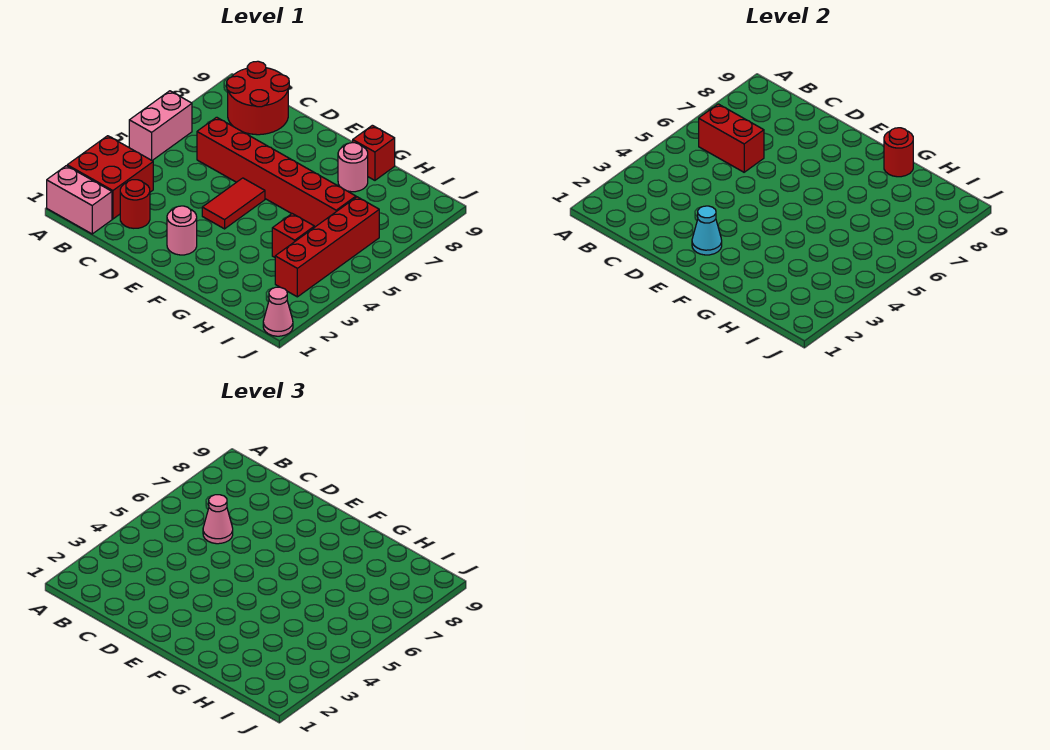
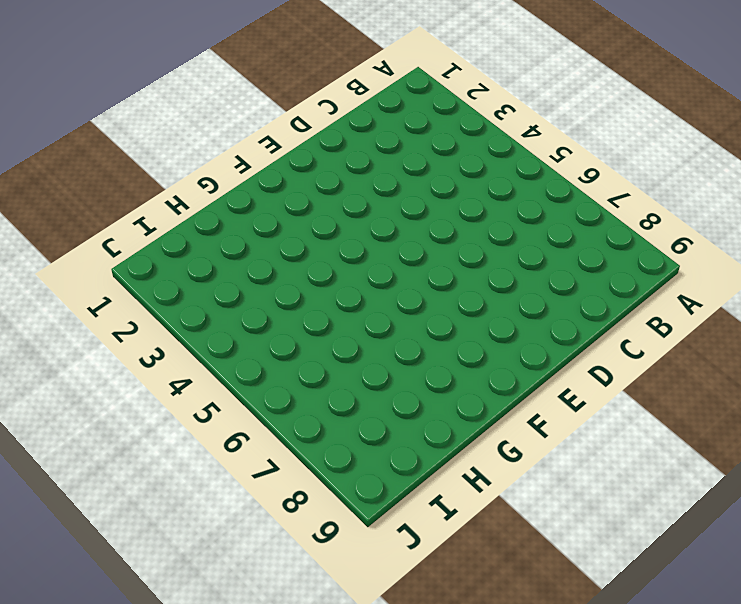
none -> pink brick A1:B1 level 1
none -> red brick A2:B3 level 1
none -> pink brick A5:A6 level 1

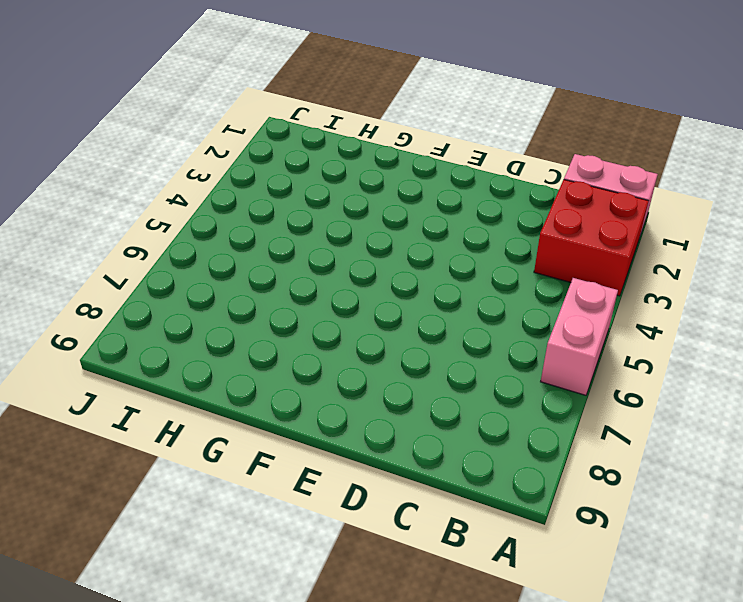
none -> red round brick B8:C9 level 1
none -> red round brick C2 level 1
none -> red brick C6:H6 level 1

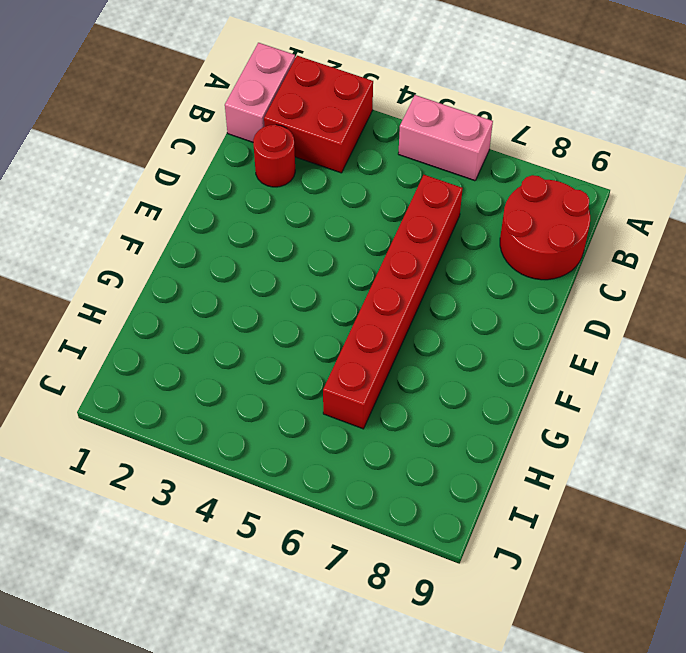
none -> pink round brick E2 level 1
none -> red tile E4:E5 level 1
none -> pink round brick G8 level 1

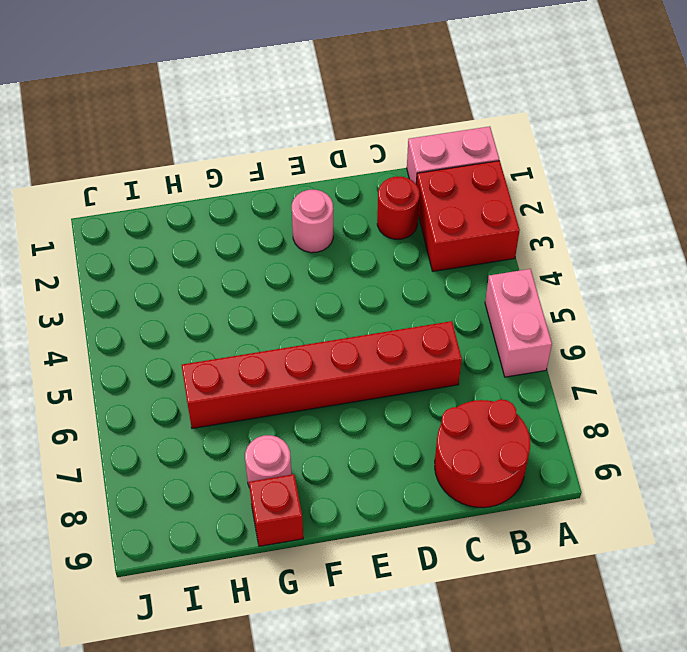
none -> red tile E4:E5 level 1
none -> red brick H4 level 1
none -> red brick I3:I6 level 1

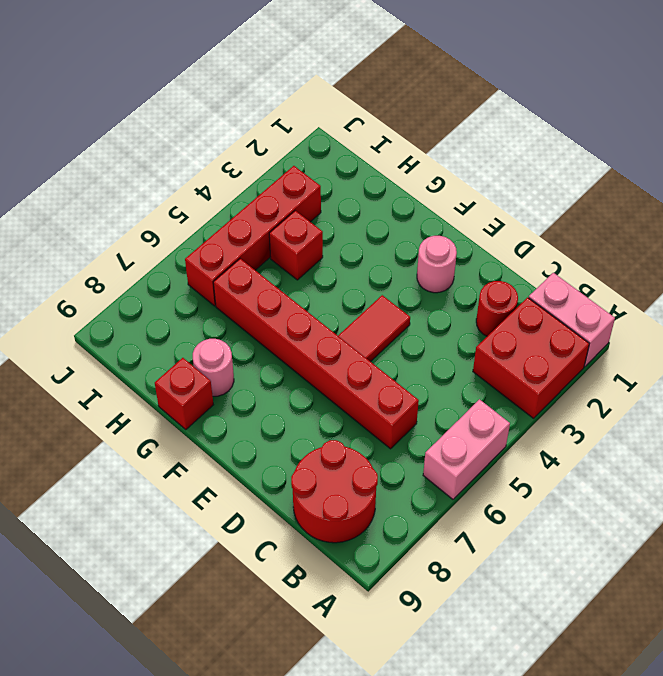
none -> pink cone J1 level 1
none -> red brick B6:C6 level 2
none -> cyan cone E2 level 2

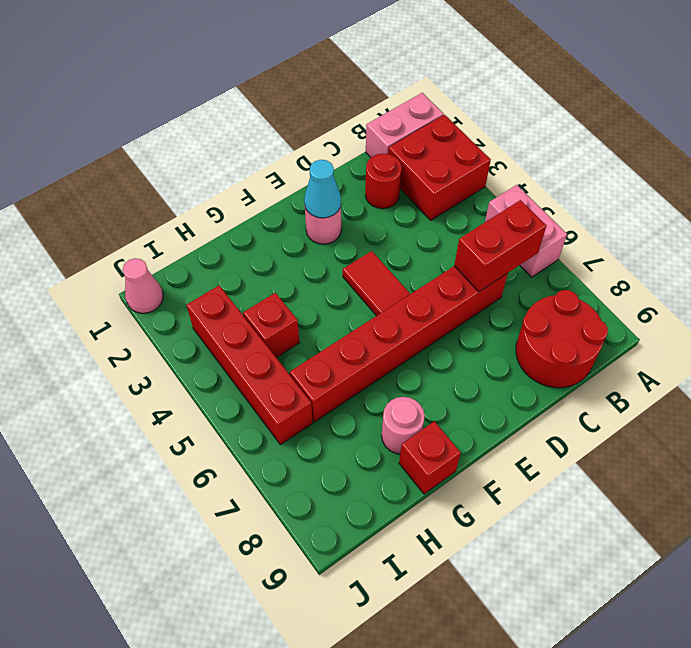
none -> red round brick G9 level 2
none -> pink cone C6 level 3

